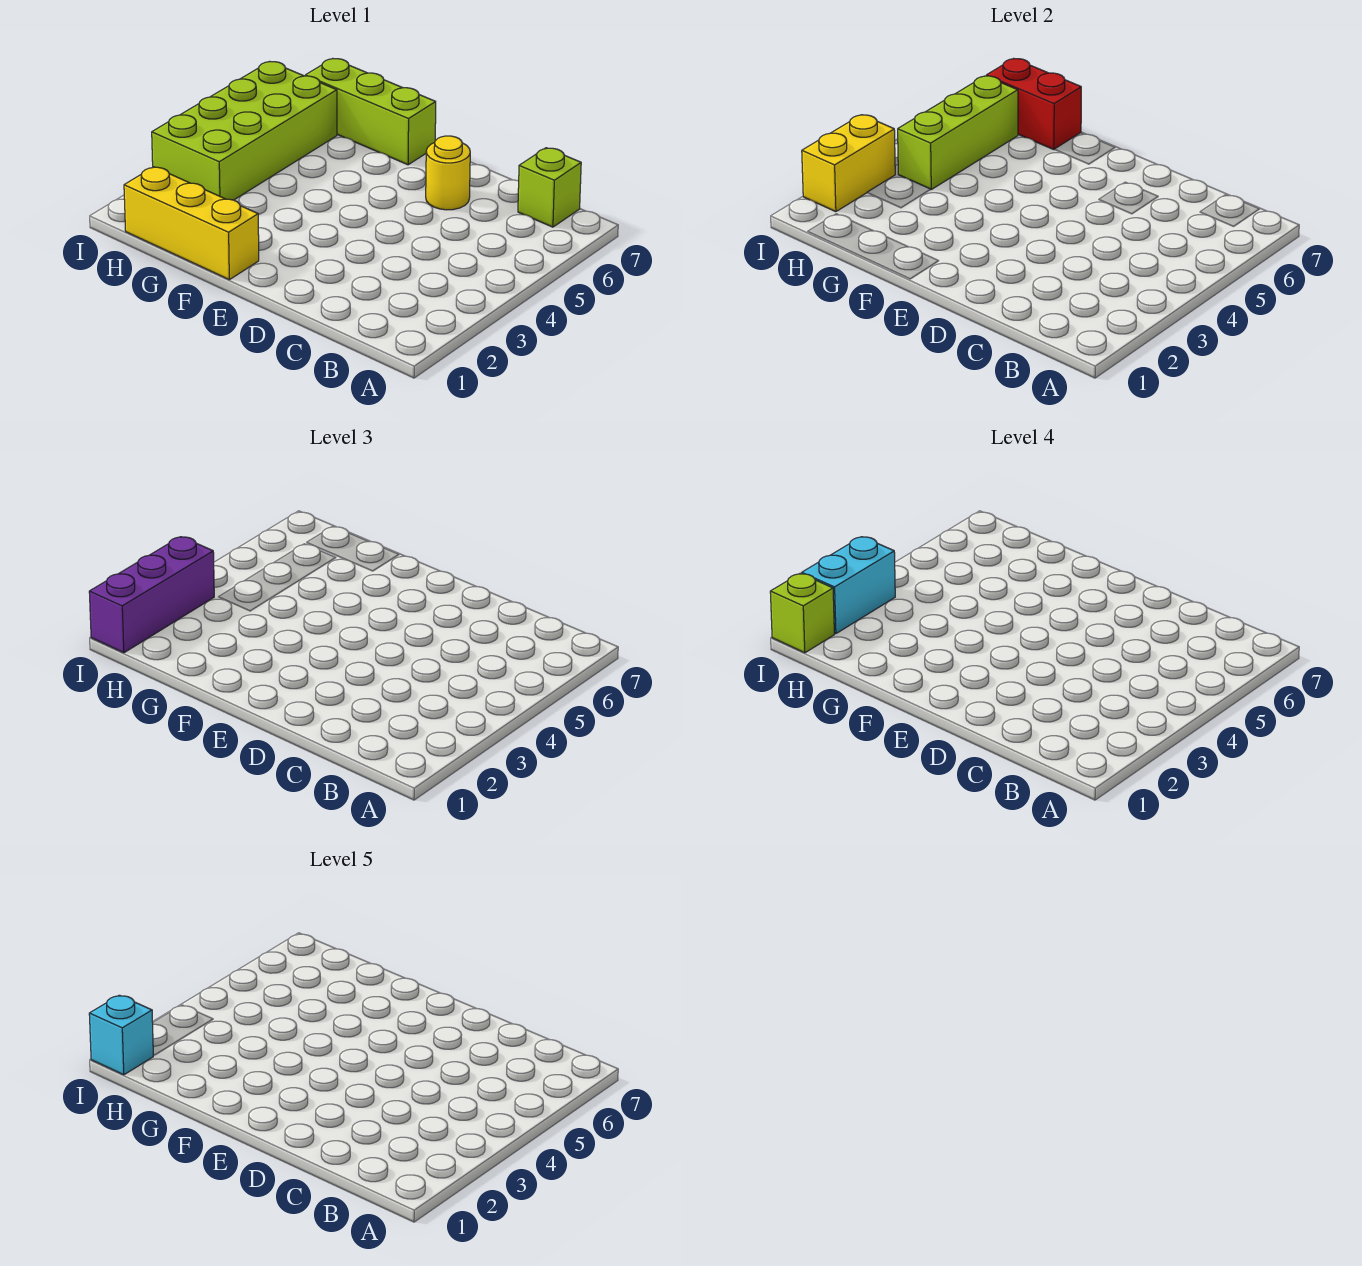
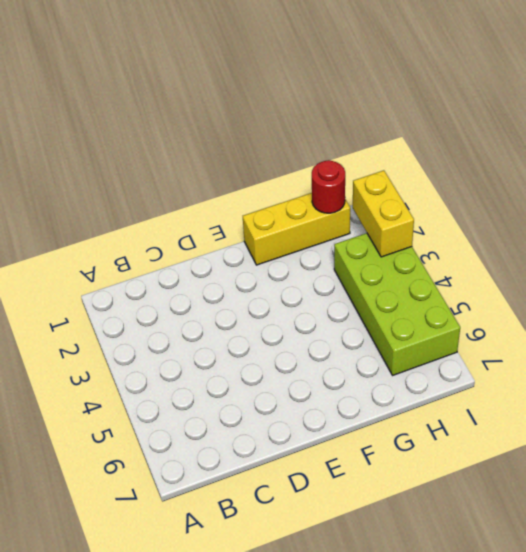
red round brick H1 level 2 -> none
none -> lime brick B7 level 1
none -> yellow round brick D6 level 1
none -> lime brick F7:H7 level 1

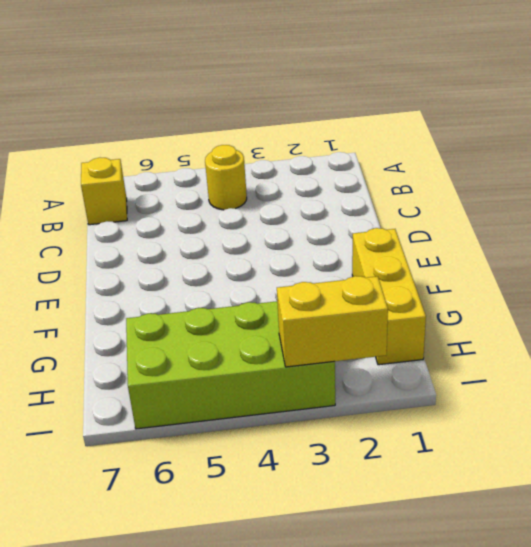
yellow round brick B4 level 1 -> yellow round brick D6 level 1
yellow brick B7 level 1 -> lime brick B7 level 1
none -> lime brick F7:H7 level 1
none -> red brick G7:H7 level 2
none -> lime brick H4:H6 level 2

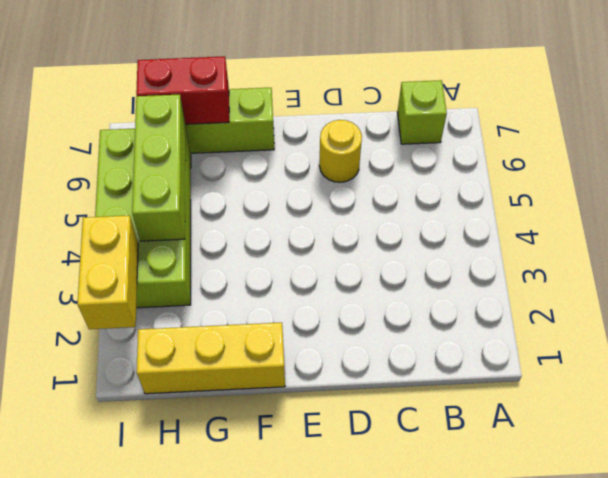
none -> purple brick I1:I3 level 3
none -> lime brick I1 level 4
none -> cyan brick I2:I3 level 4

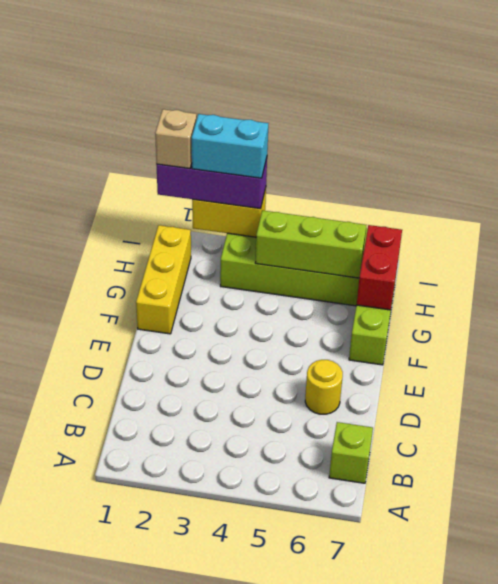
tan brick I1 level 4 -> lime brick I1 level 4
none -> cyan brick I1 level 5

